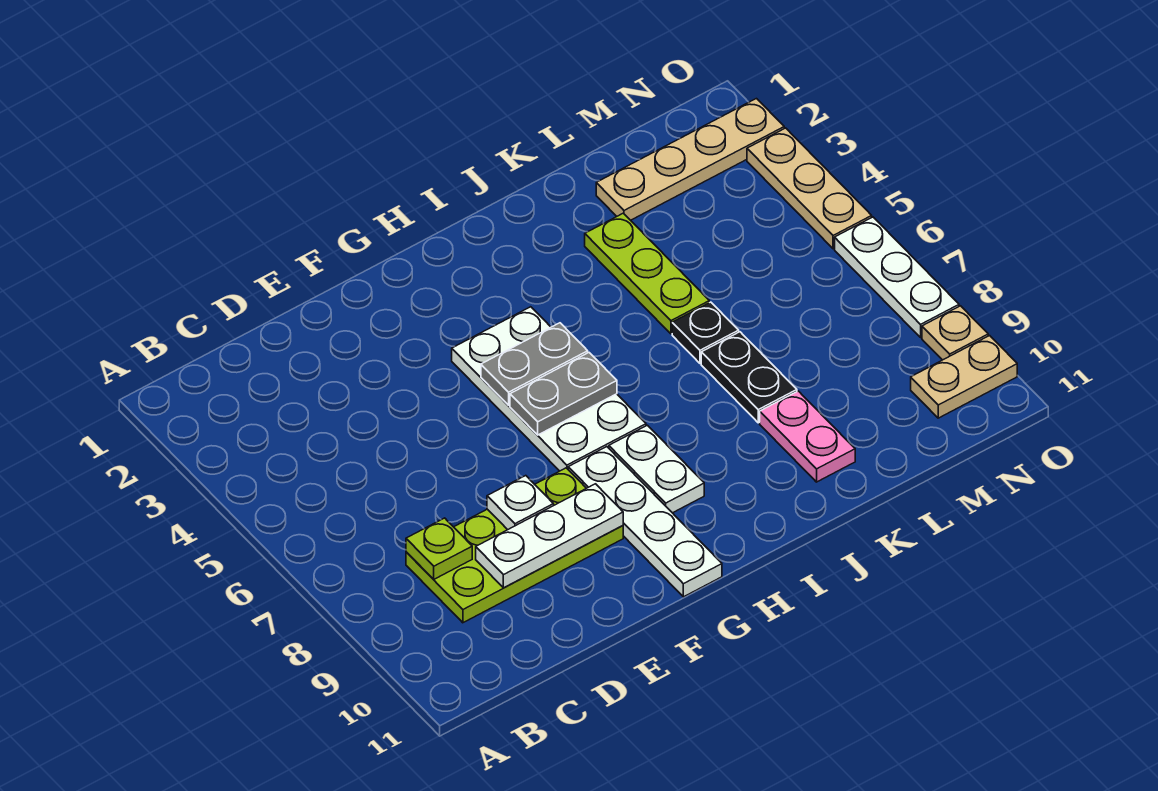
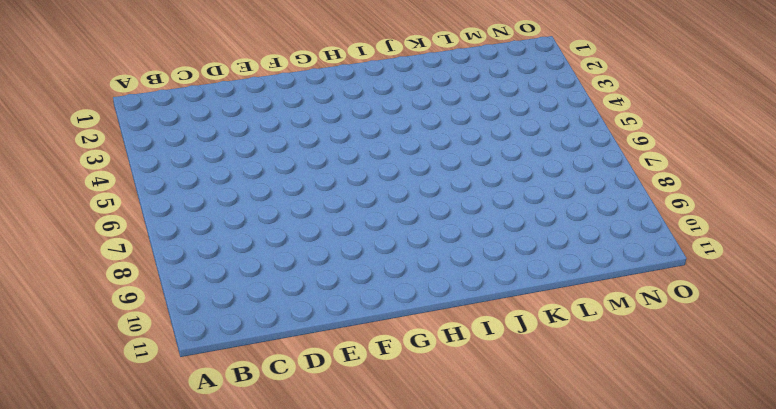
none -> lime plate C8:F9 level 1
none -> white plate G4:H7 level 1
none -> white plate G8:G11 level 1

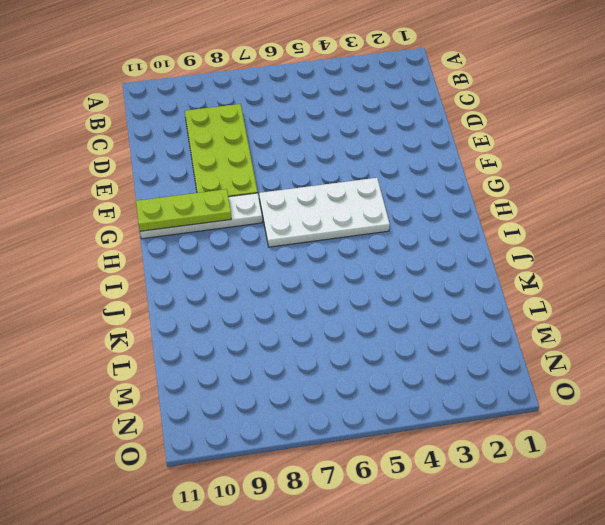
lime plate G9:G11 level 2 -> lime plate K3:K5 level 1
none -> white plate H8:H9 level 1
none -> black plate K6 level 1
none -> black plate K7:K8 level 1

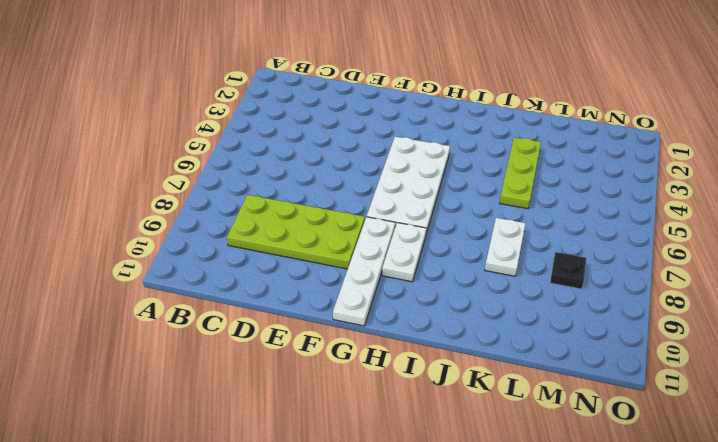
white plate K7:K8 level 1 -> black plate K7:K8 level 1
black plate M8 level 1 -> black plate K6 level 1
none -> pink plate K9:K10 level 1
none -> tan plate L2:O2 level 1
none -> tan plate N10:O10 level 1

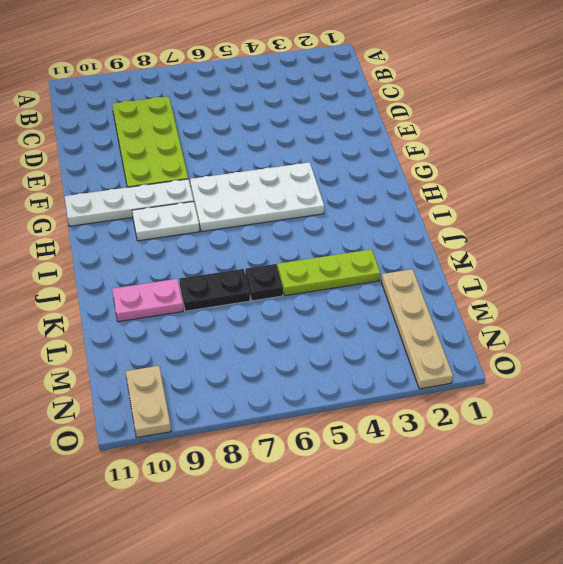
none -> tan plate O3:O5 level 1
none -> white plate O6:O8 level 1
none -> tan plate O9 level 1

